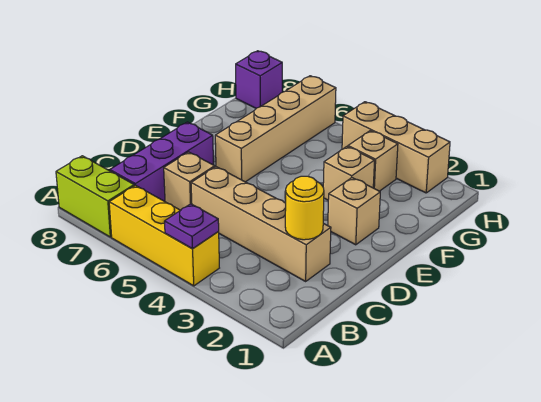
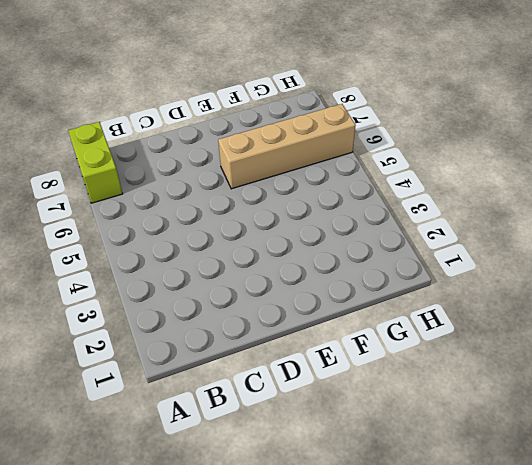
none -> yellow brick A4:A6 level 1
none -> purple brick B7:D7 level 1
none -> tan brick C2:C5 level 1

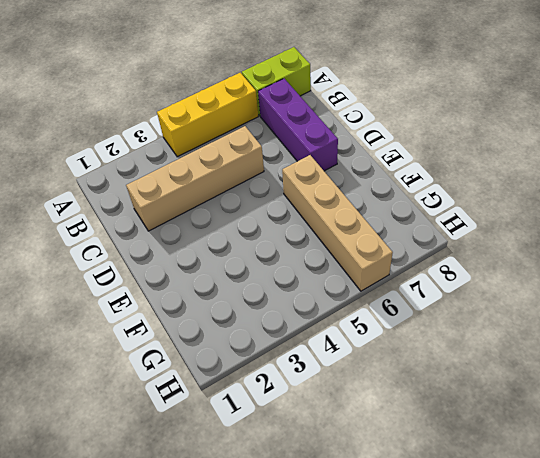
none -> tan brick C6 level 1
none -> tan brick E2 level 1
none -> tan brick F3 level 1

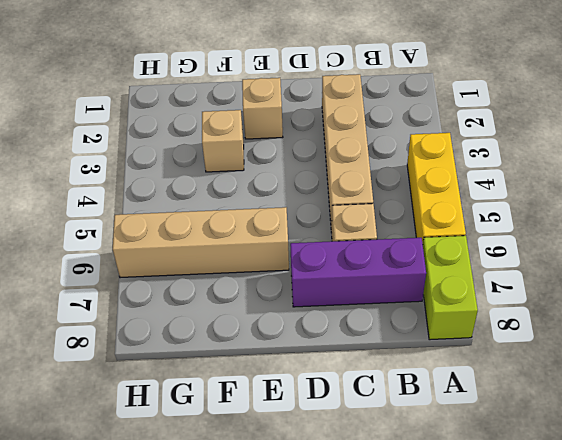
none -> tan brick G3 level 1
none -> tan brick H2:H4 level 1
none -> purple brick H8 level 1

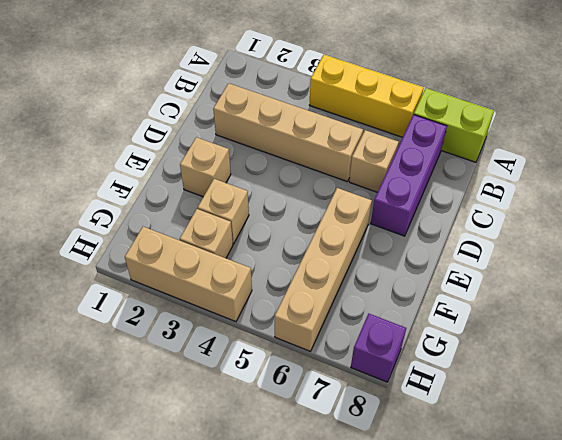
none -> purple plate A4 level 2
none -> yellow round brick C2 level 2

